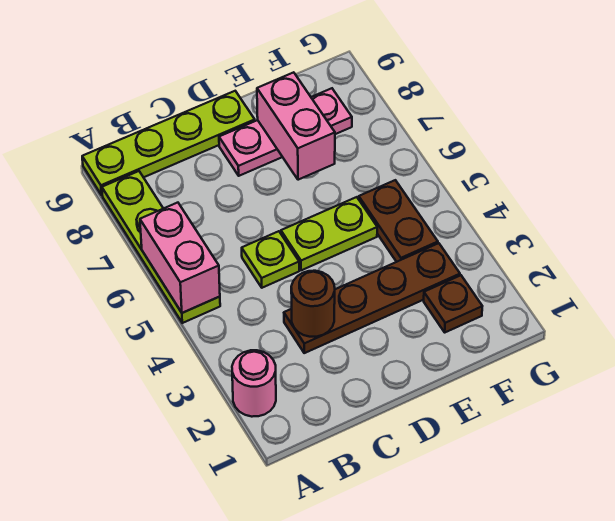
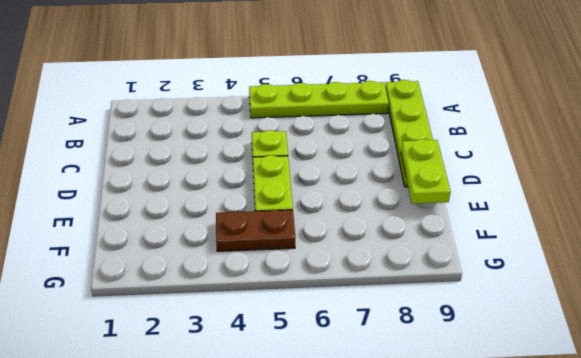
lime plate D9:E9 level 2 -> none
none -> pink round brick A2 level 1
none -> brown plate C3:F3 level 1
none -> pink plate D8:F8 level 1

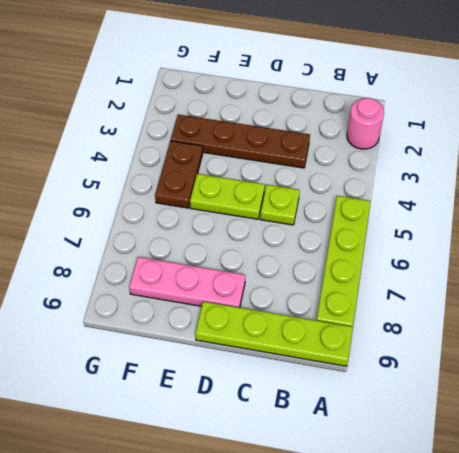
none -> brown plate F2 level 1
none -> pink brick A5:A6 level 2
none -> brown round brick C3 level 2

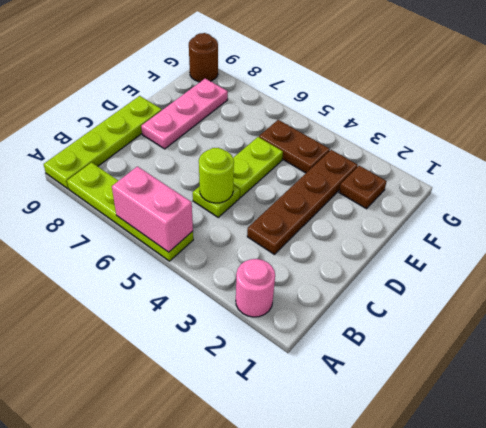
lime round brick C5 level 2 -> none
brown round brick G9 level 1 -> brown round brick C3 level 2
none -> pink brick E7:E8 level 2

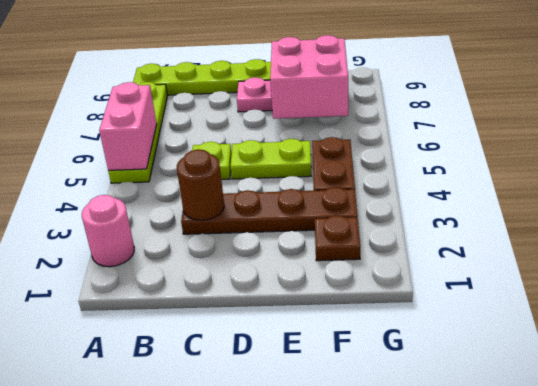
pink brick E7:F8 level 2 -> pink brick E7:E8 level 2

